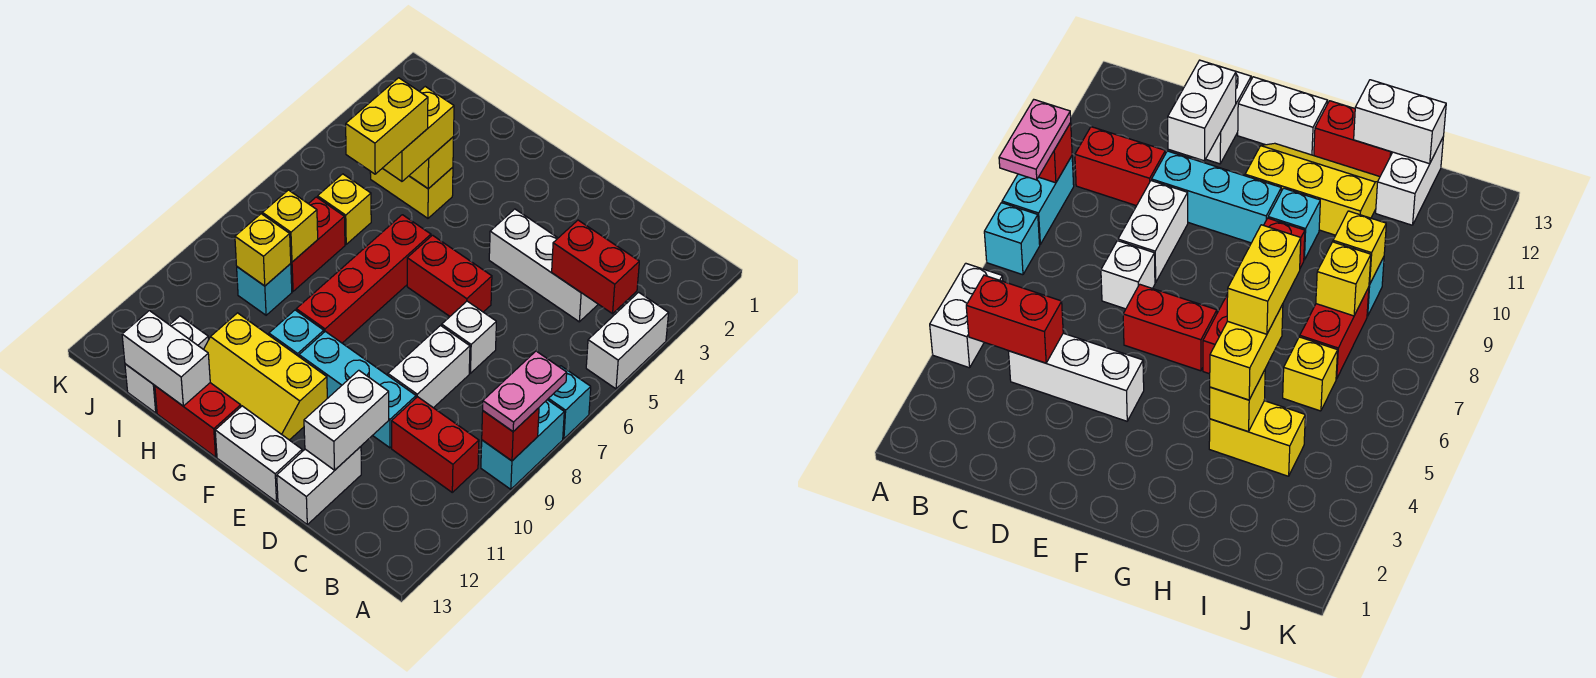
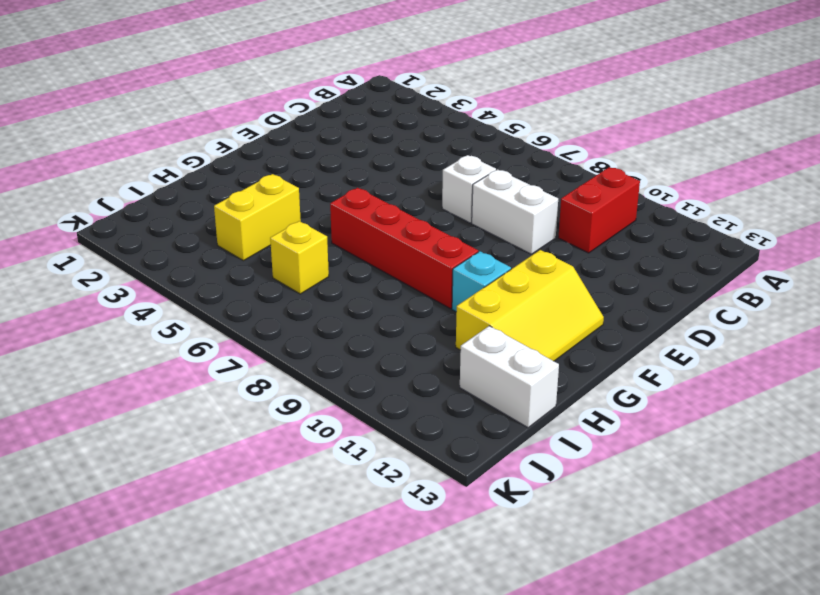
none -> white brick A4:A5 level 1
none -> cyan brick A7 level 1
none -> cyan brick A8:A9 level 1
none -> white brick C4:E4 level 1

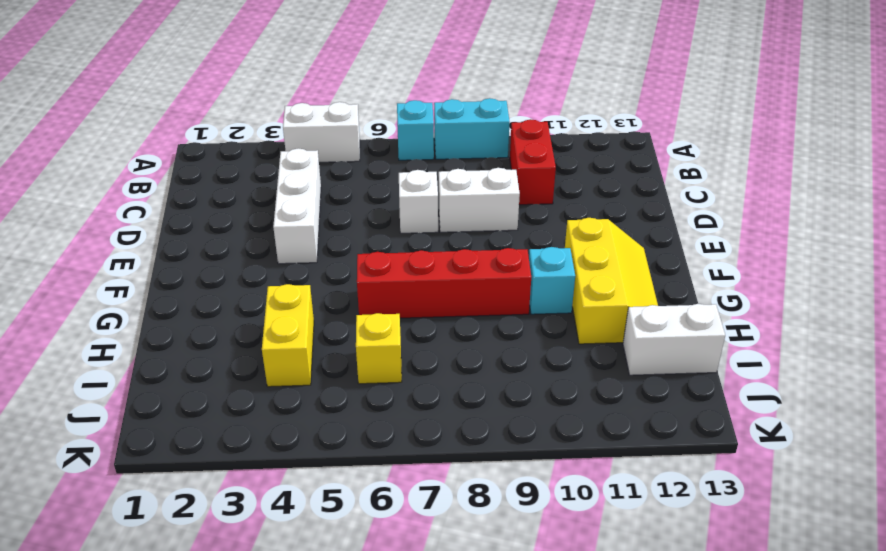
none -> cyan brick D10:F10 level 1
none -> white brick D12:D13 level 1
none -> red brick E6:F6 level 1
none -> white brick E13:F13 level 1

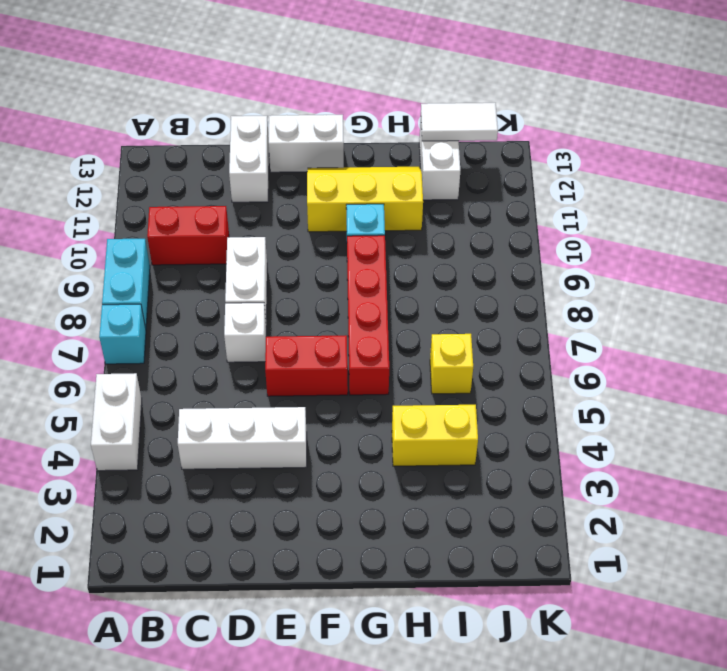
white tile I13:J13 level 2 -> white brick H13:I13 level 2
none -> cyan brick D10:F10 level 1
none -> red brick G13:H13 level 1
none -> red brick I7:I8 level 1
none -> cyan brick I9 level 1

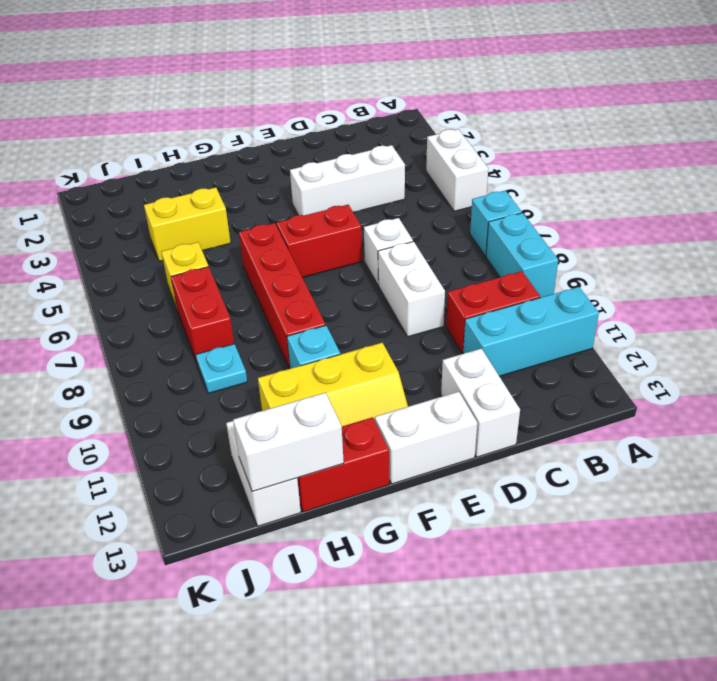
cyan brick A11:C11 level 1 -> cyan brick D10:F10 level 1
cyan plate I9 level 1 -> cyan brick I9 level 1
none -> red brick A9 level 2
none -> red brick B4:C4 level 2
none -> white brick D11:D12 level 2
none -> yellow brick H4 level 2

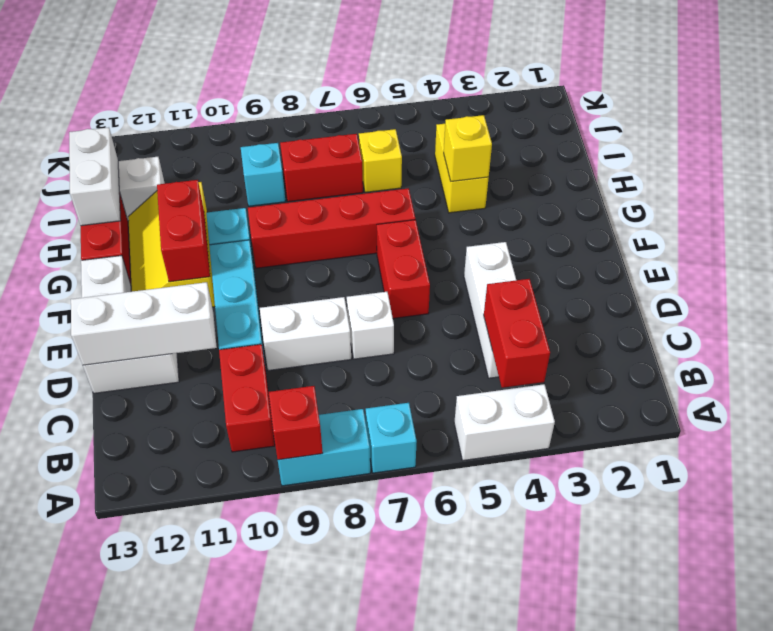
white brick D11:D13 level 2 -> white brick D11:D12 level 2
red brick F11:G11 level 2 -> none
none -> yellow brick I8 level 2
none -> yellow brick I9 level 2
none -> pink plate A8:A9 level 3
none -> yellow brick H4:H5 level 3

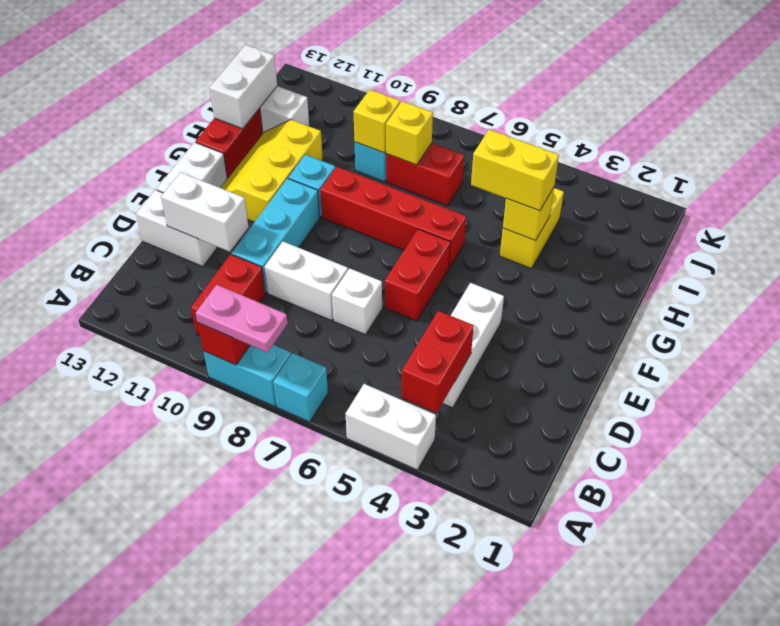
none -> yellow brick I6 level 1
none -> yellow brick H5:H6 level 4

